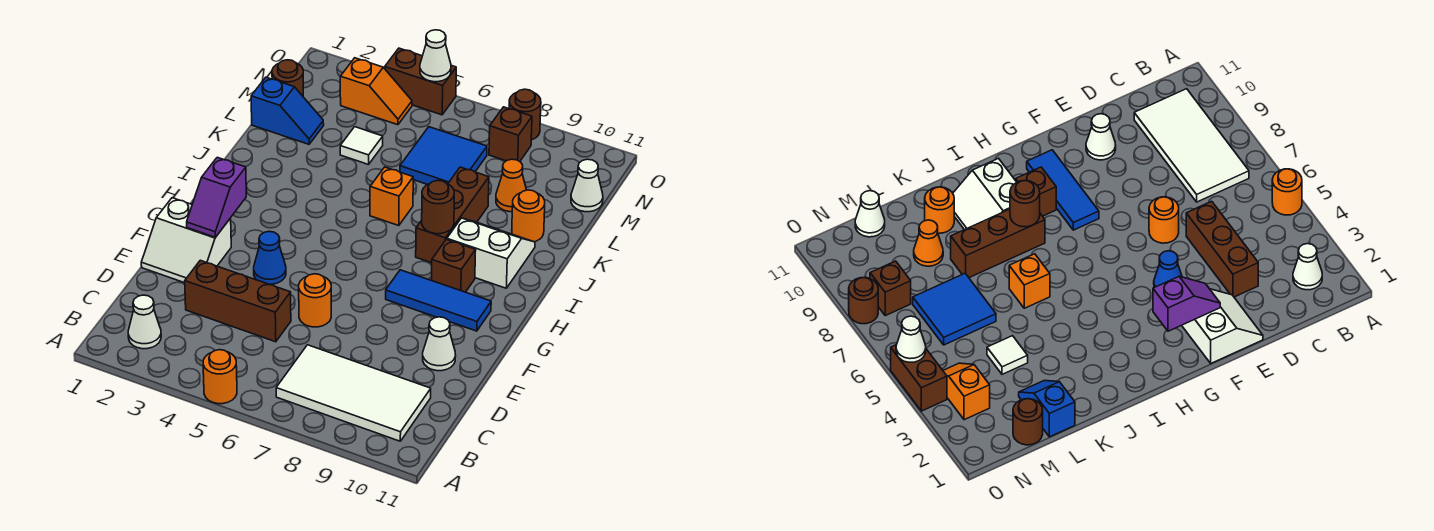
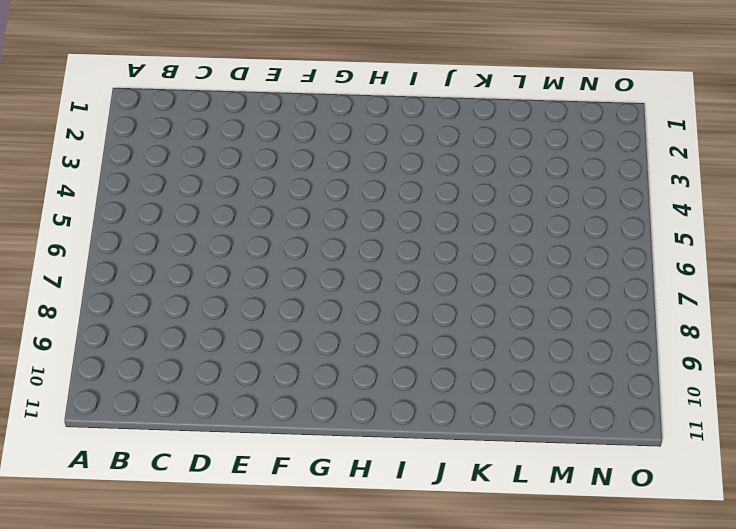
none -> orange round brick A5 level 1
none -> white cone B2 level 1
none -> white tile B7:C10 level 1

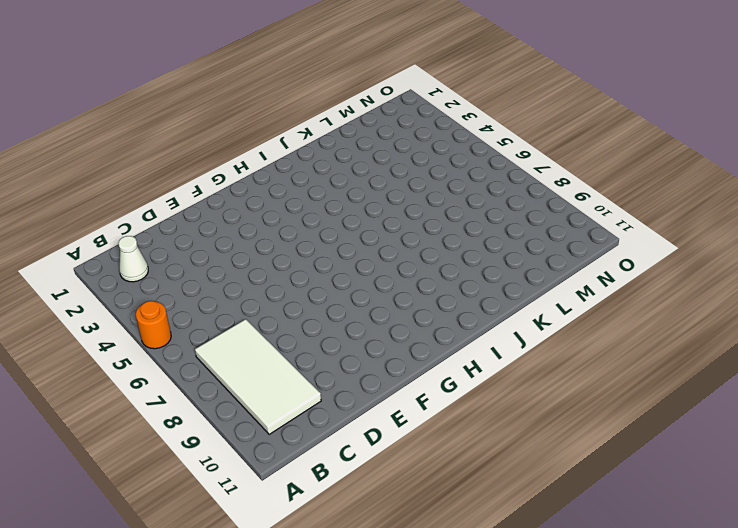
none -> brown brick D3:D5 level 1
none -> white slope E1:F2 level 1 top F
none -> orange round brick E6 level 1

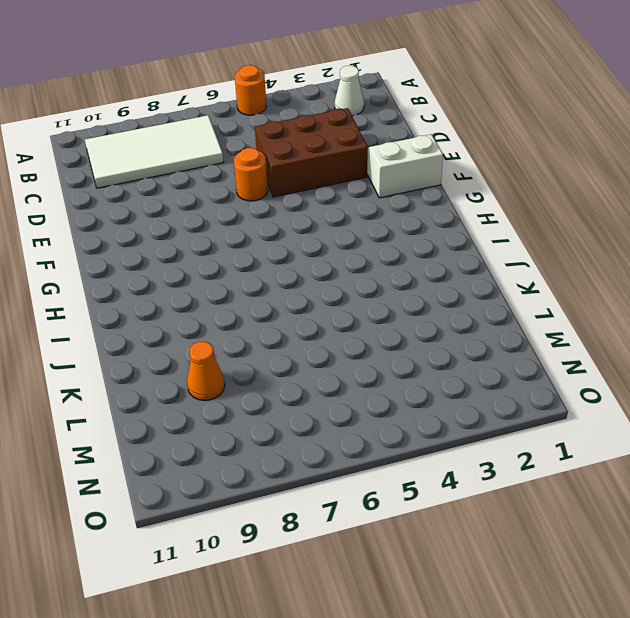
brown brick D3:E5 level 1 -> brown brick D3:D5 level 1
none -> white cone E10 level 1
none -> blue cone F4 level 1
none -> blue tile G8:G10 level 1

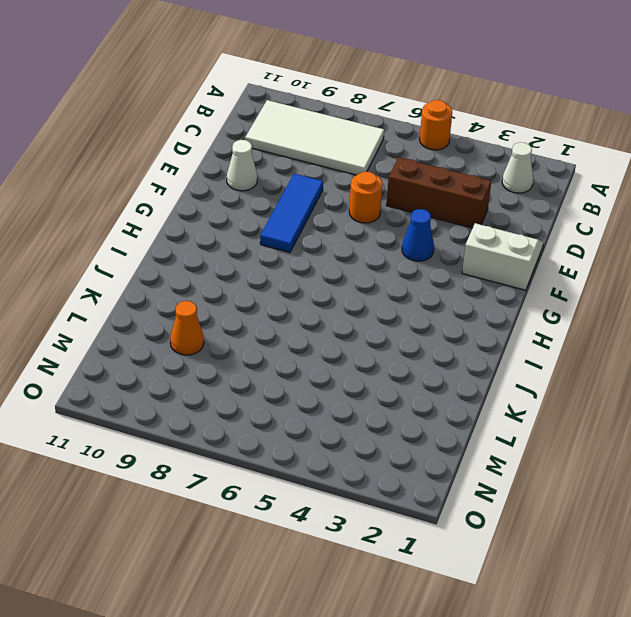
blue tile E8:G8 level 1 -> blue tile G8:G10 level 1
none -> brown brick H9 level 1
none -> brown brick I8:K8 level 1
none -> white slope I9:J10 level 1 top I

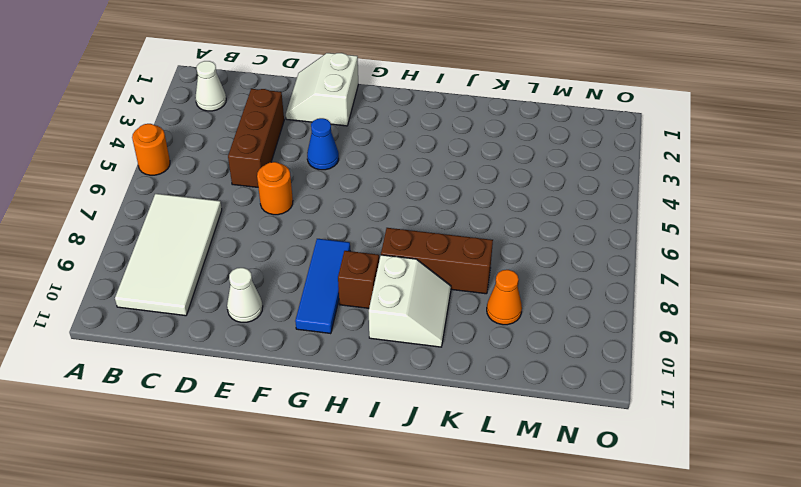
none -> orange brick J6 level 1
none -> orange round brick K10 level 1
none -> blue slope L1:L2 level 1 top 1

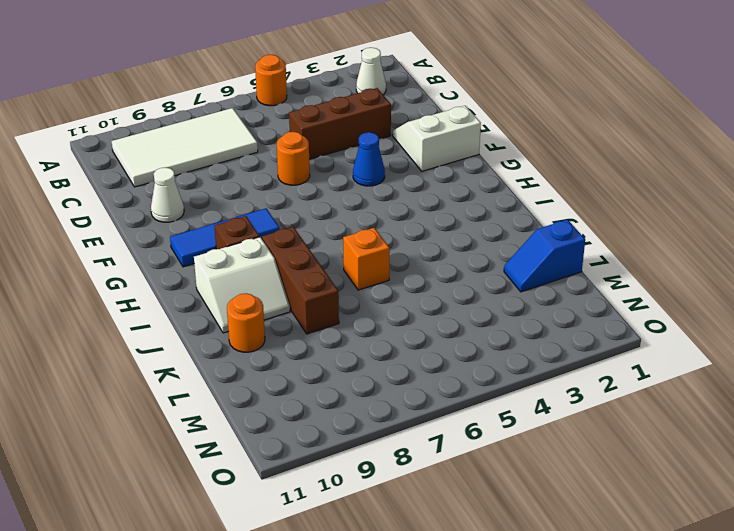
none -> white tile L4 level 1
none -> blue tile L6:M7 level 1
none -> orange cone L9 level 1

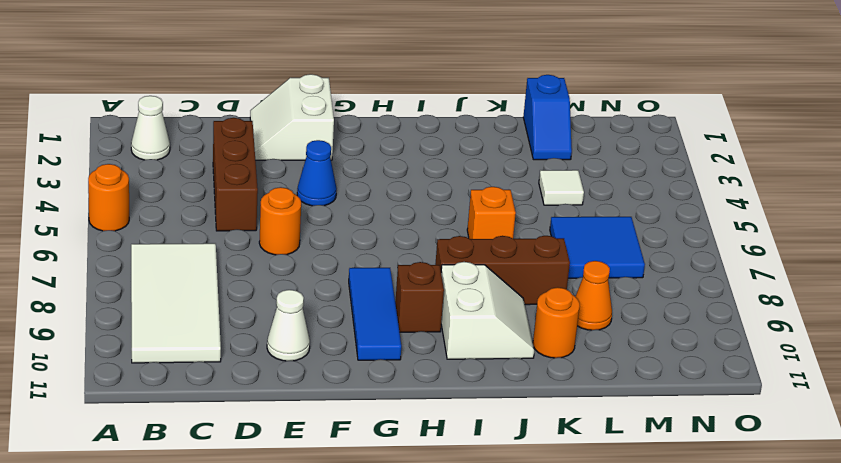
none -> brown round brick M1 level 1
none -> white cone M11 level 1
none -> orange slope N3:N4 level 1 top 3

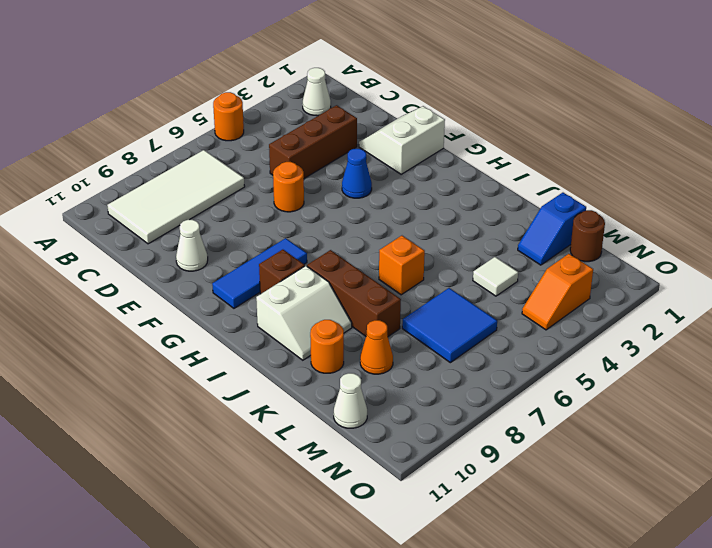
none -> brown brick N8 level 1
none -> brown brick O4:O5 level 1
none -> brown round brick O8 level 1

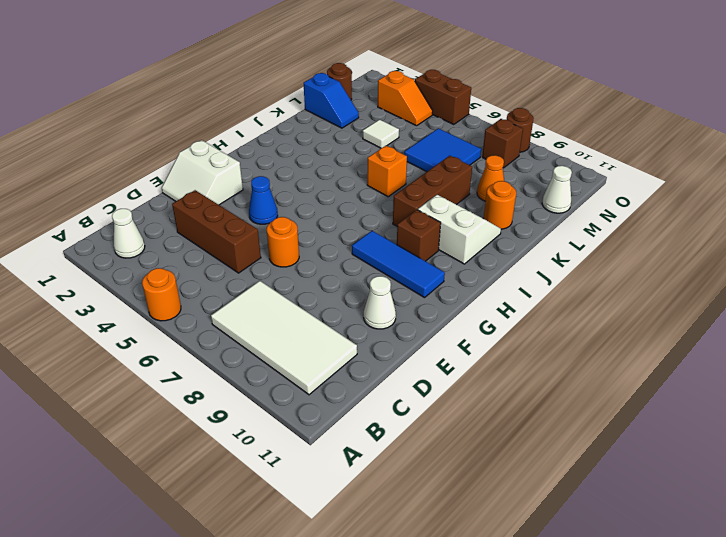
none -> purple slope F2:G2 level 2 top G
none -> brown round brick I8 level 2
none -> white cone O5 level 2

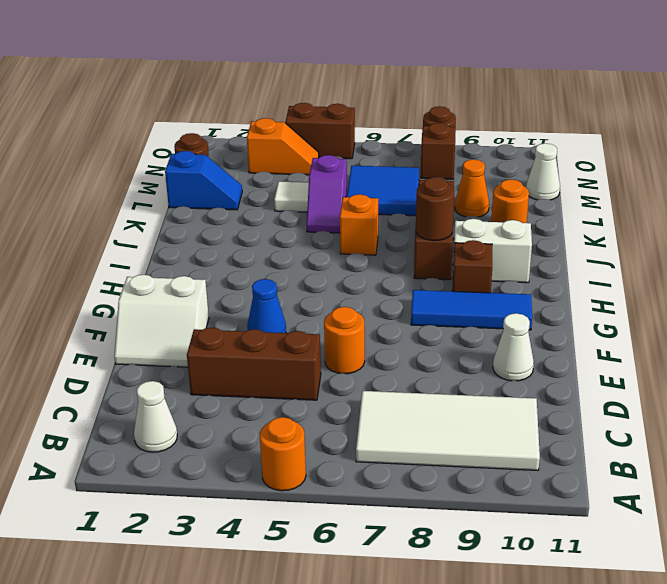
purple slope K5:L5 level 1 top L -> purple slope F2:G2 level 2 top G
none -> white cone O5 level 2

